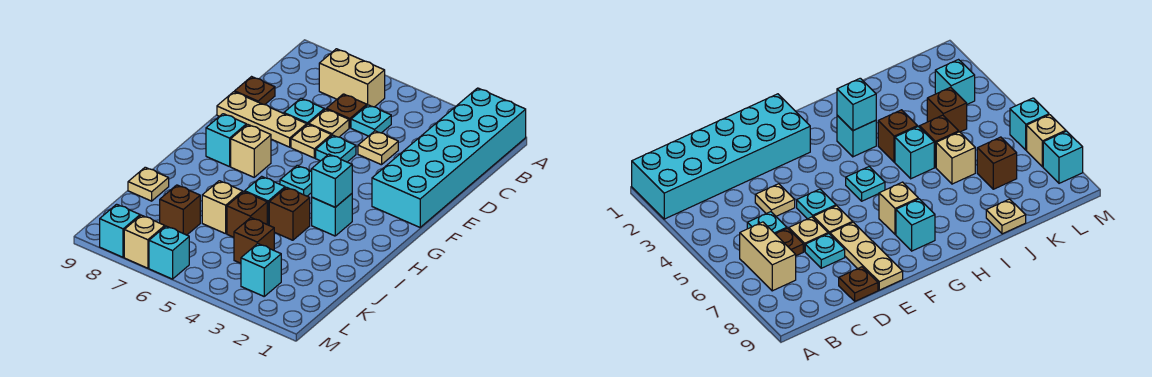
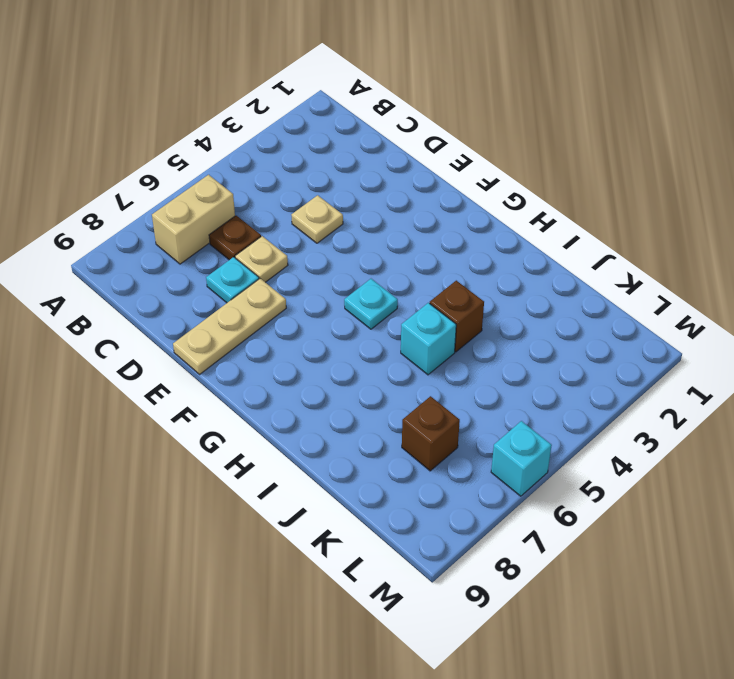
none -> cyan brick A1:F2 level 1
none -> cyan plate C5 level 1
none -> brown plate D9 level 1

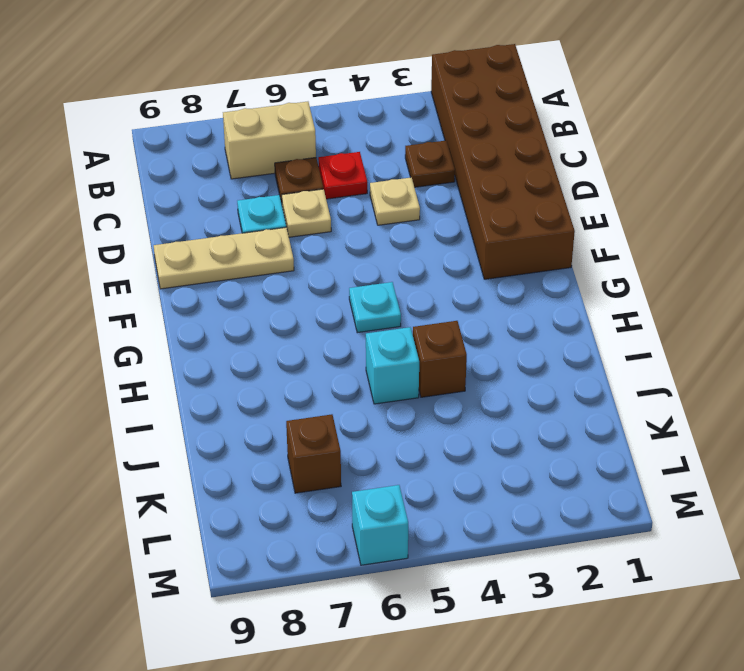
brown brick A1:F2 level 1 -> cyan brick A1:F2 level 1
brown plate C3 level 1 -> brown plate D9 level 1
red plate C5 level 1 -> cyan plate C5 level 1
none -> cyan plate E5 level 1
none -> tan plate E6 level 1
none -> tan brick G7 level 1

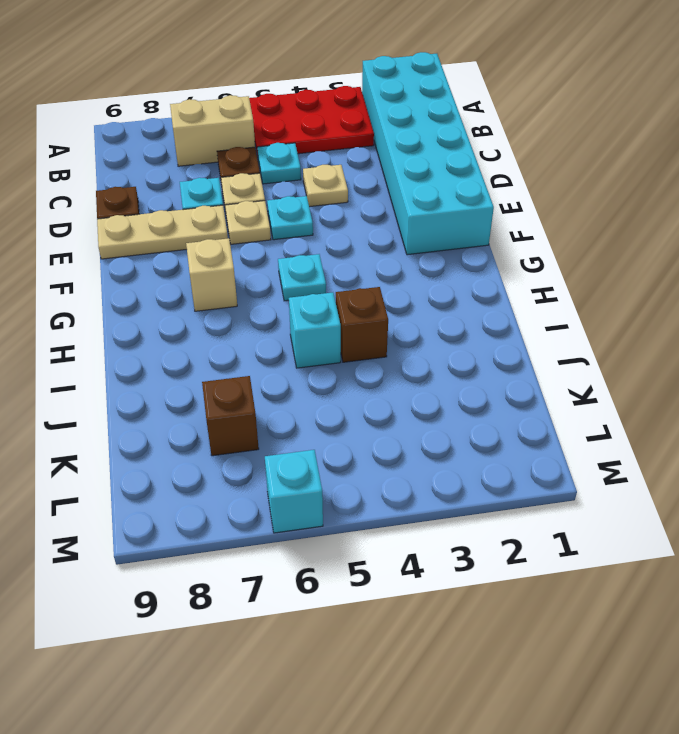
red plate A3:B5 level 1 -> none
none -> cyan brick G8 level 1
none -> cyan brick H3 level 1
none -> brown brick J5 level 1

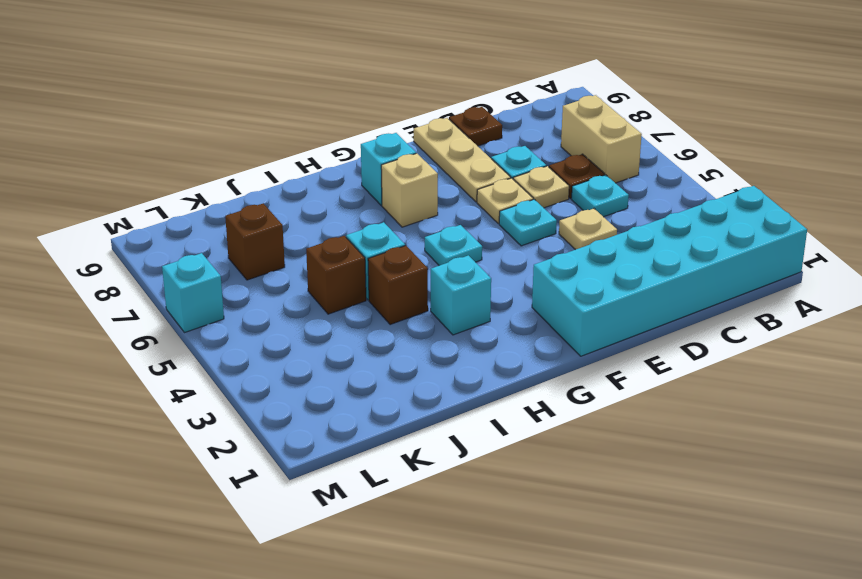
none -> tan brick J6 level 1
none -> tan plate J9 level 1
none -> brown brick K4 level 1

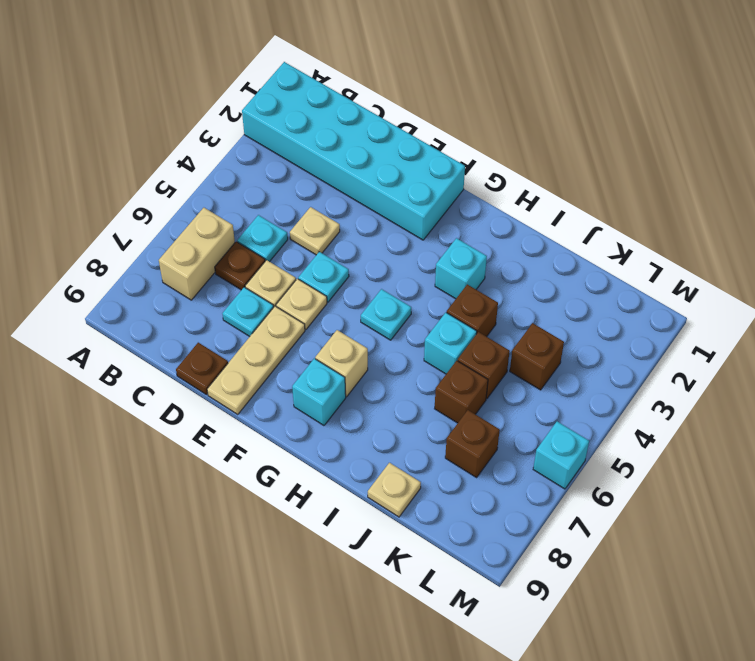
brown brick J6 level 1 -> tan brick J6 level 1
none -> cyan brick L3 level 1
none -> tan brick M7 level 1
none -> cyan brick M8 level 1

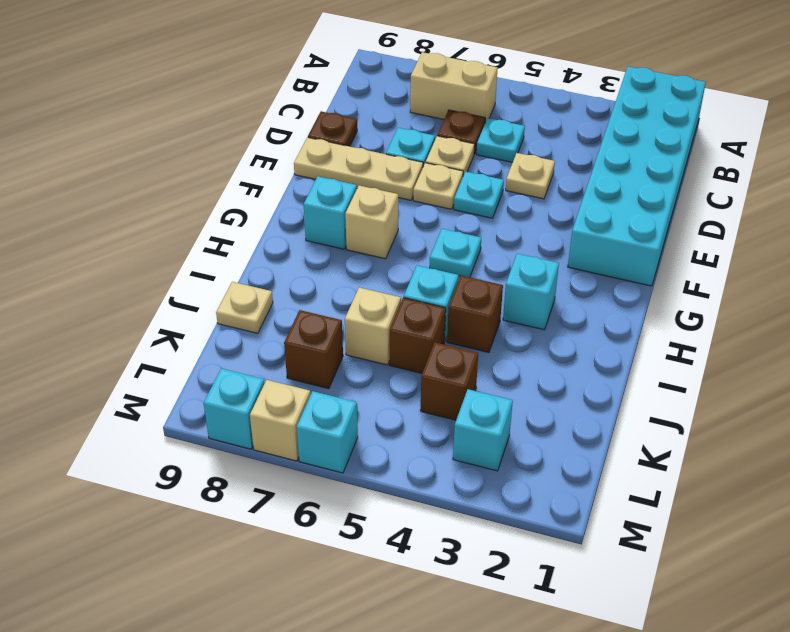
none -> cyan brick H3 level 2

